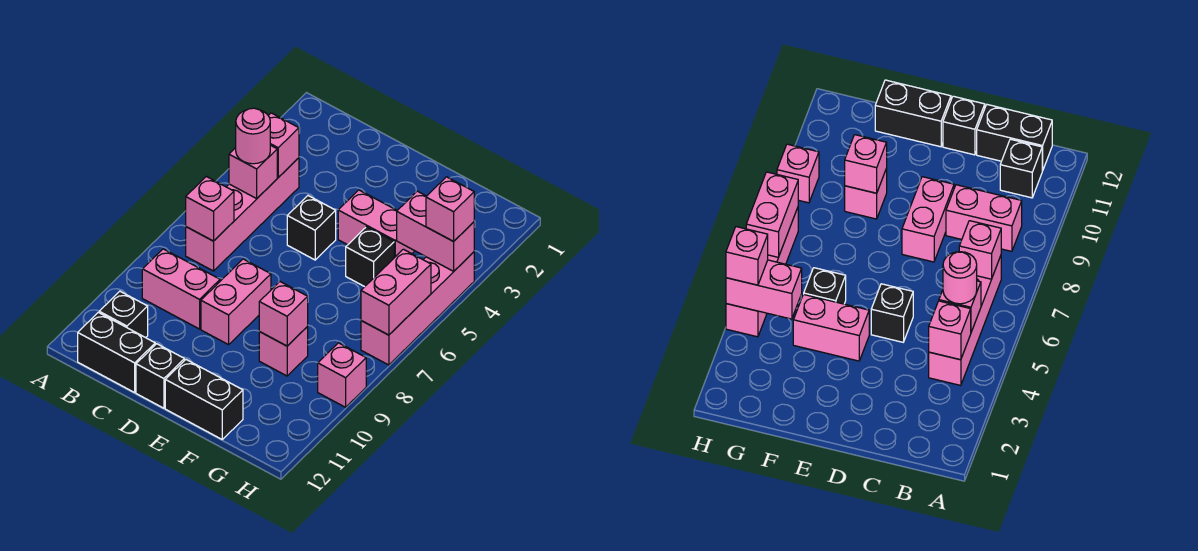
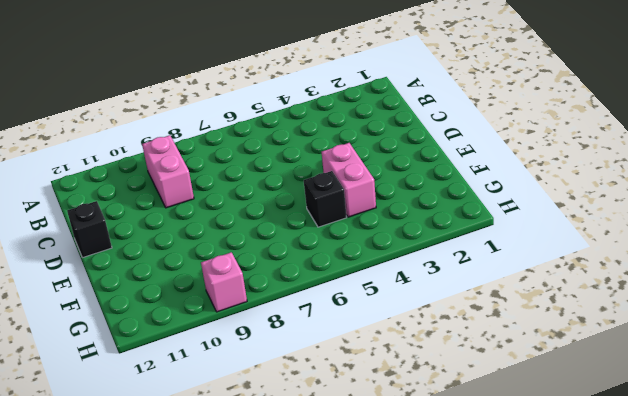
none -> pink brick B4:B7 level 1
none -> black brick B11 level 1
none -> black brick B12:C12 level 1

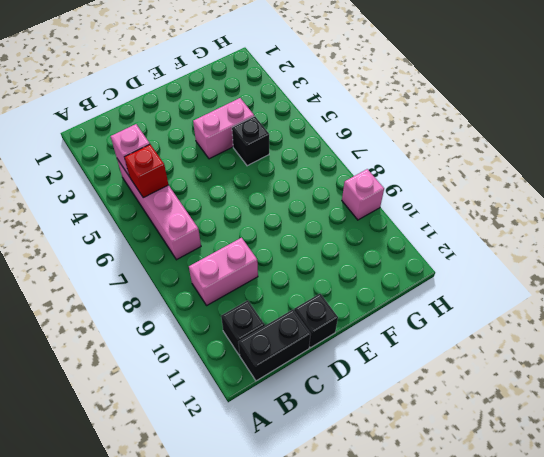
red brick B5 level 2 -> pink brick B5 level 2
none -> black brick D5 level 1
none -> pink brick D8:D9 level 1
none -> black brick E12:F12 level 1

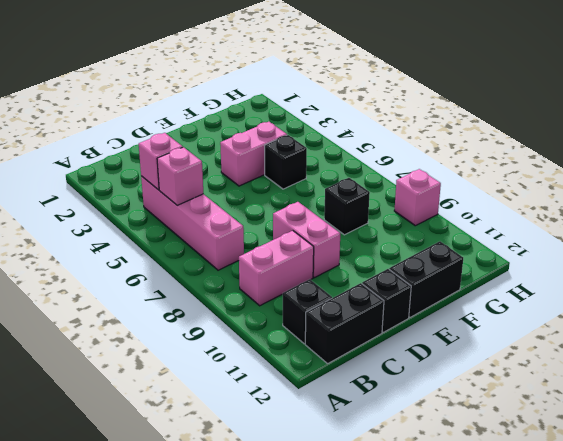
black brick F8 level 1 -> black brick D5 level 1
none -> pink brick F9 level 1
none -> pink brick H4:H7 level 1
none -> pink brick B7 level 2

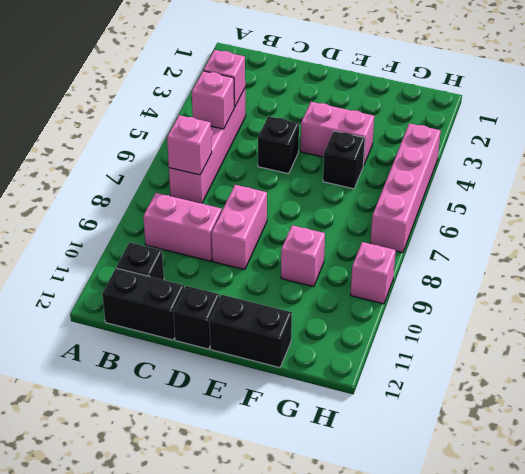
none -> pink brick F9 level 2
none -> pink brick G4:H4 level 2
none -> pink brick H6:H7 level 2

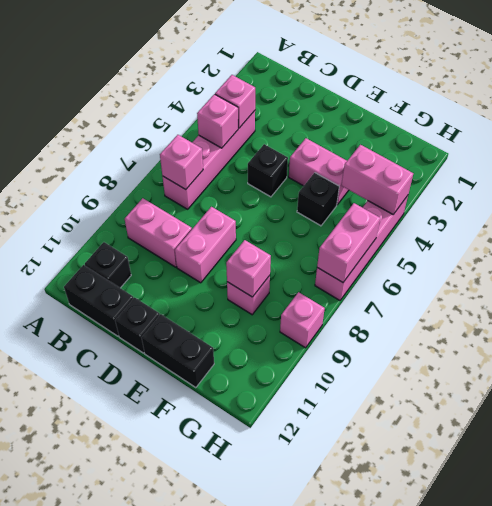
none -> pink round brick B5 level 3
none -> pink brick H4 level 3

